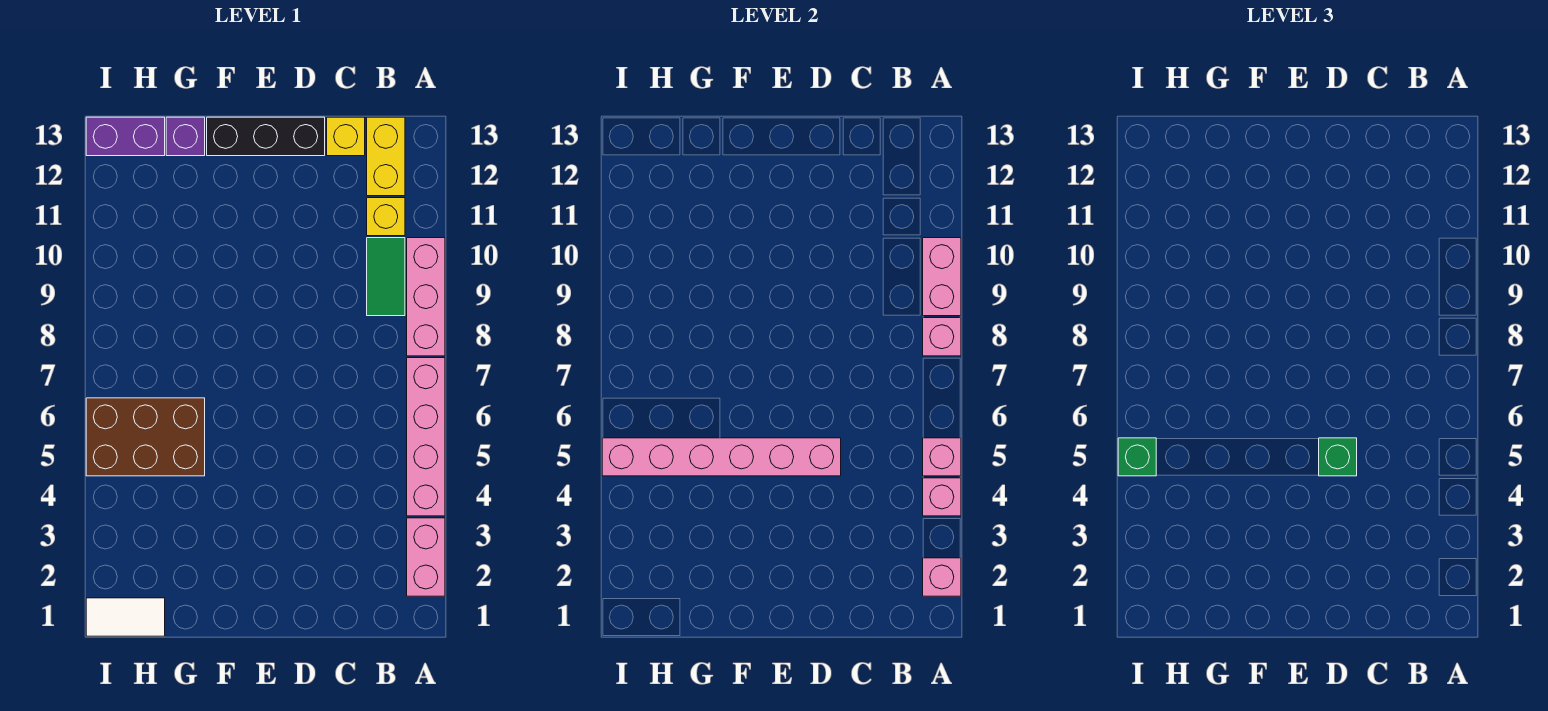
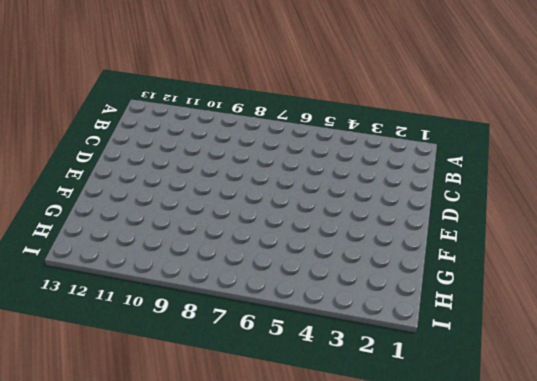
none -> pink brick A2:A3 level 1
none -> pink brick A4:A7 level 1
none -> pink brick A8:A10 level 1

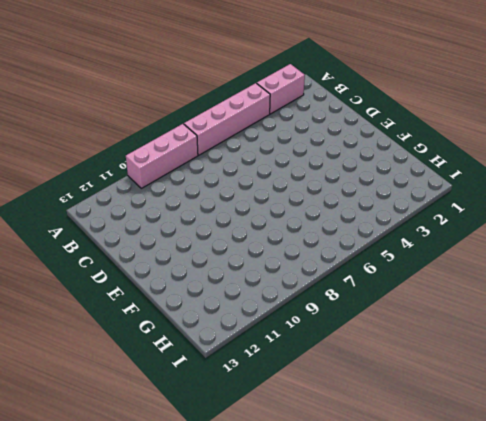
none -> green tile B9:B10 level 1
none -> yellow brick B11 level 1
none -> yellow brick B12:B13 level 1

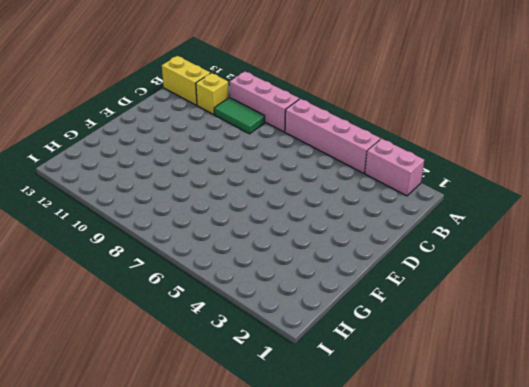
none -> yellow brick C13 level 1
none -> black brick D13:F13 level 1
none -> brown brick G5:I6 level 1

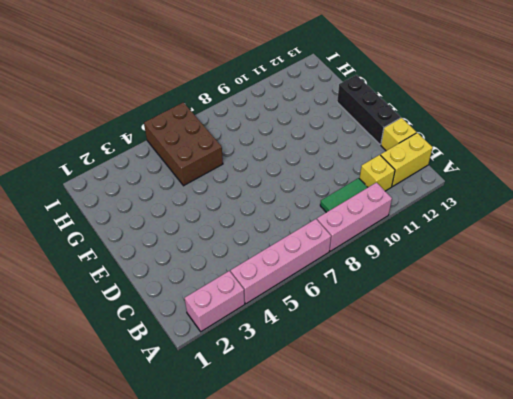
none -> purple brick G13 level 1
none -> white tile H1:I1 level 1
none -> purple brick H13:I13 level 1

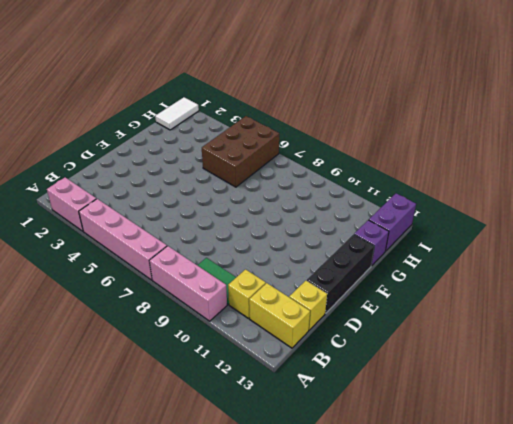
none -> pink brick A2 level 2
none -> pink brick A4 level 2
none -> pink brick A5 level 2

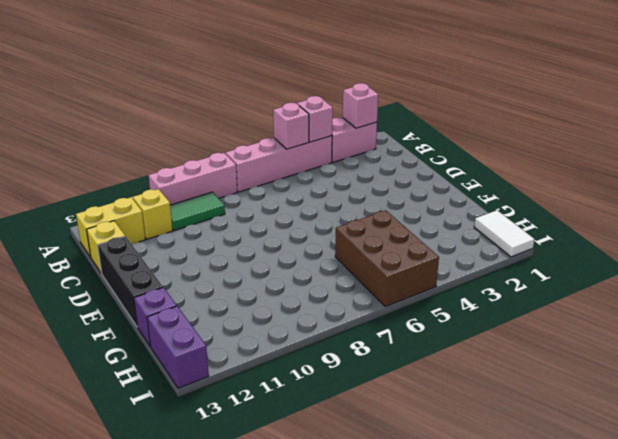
none -> pink brick A8 level 2
none -> pink brick A9:A10 level 2
none -> pink brick D5:I5 level 2

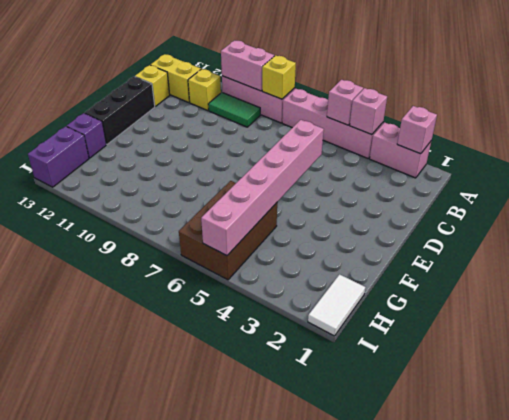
yellow brick A8 level 2 -> pink brick A8 level 2
none -> green brick D5 level 3
none -> green brick I5 level 3

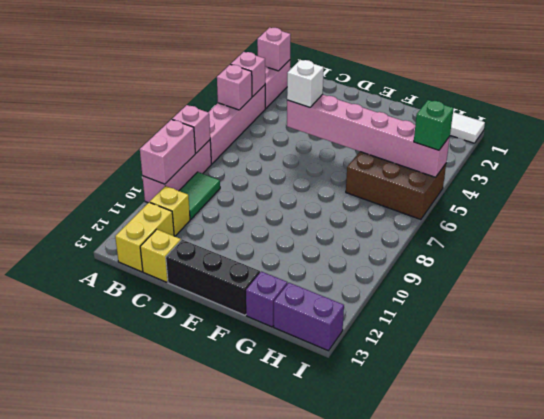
white brick D5 level 3 -> green brick D5 level 3

